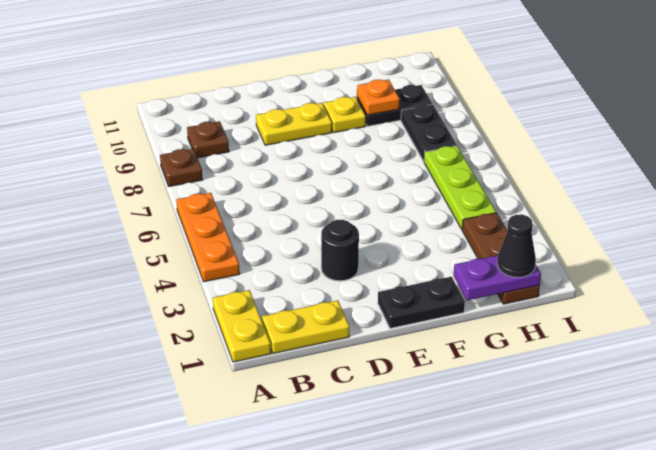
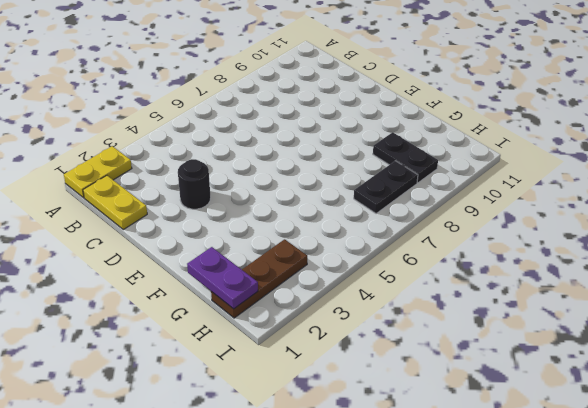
none -> orange plate A4:A6 level 1
none -> brown plate A8 level 1
none -> brown plate B9 level 1

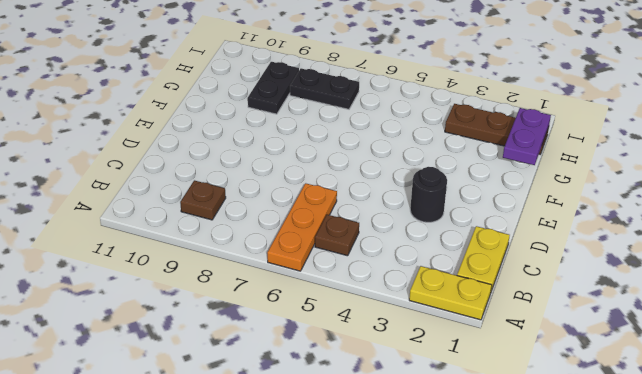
orange plate A6:C6 level 1 -> orange plate A4:A6 level 1
brown plate B5 level 1 -> brown plate A8 level 1
none -> yellow plate D9:E9 level 1
none -> black plate E1:F1 level 1
none -> yellow plate F9 level 1

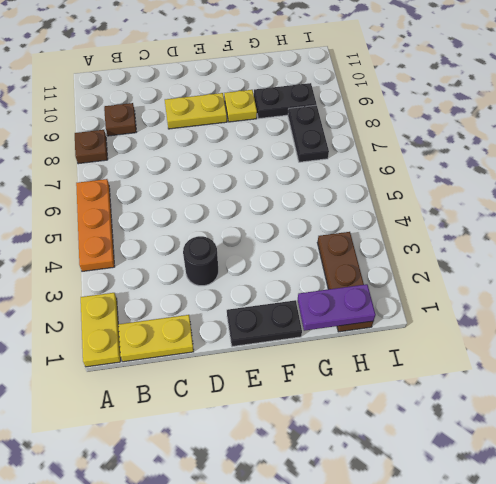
none -> lime plate H4:H6 level 1
none -> orange plate G9 level 2
none -> black cone H1 level 3

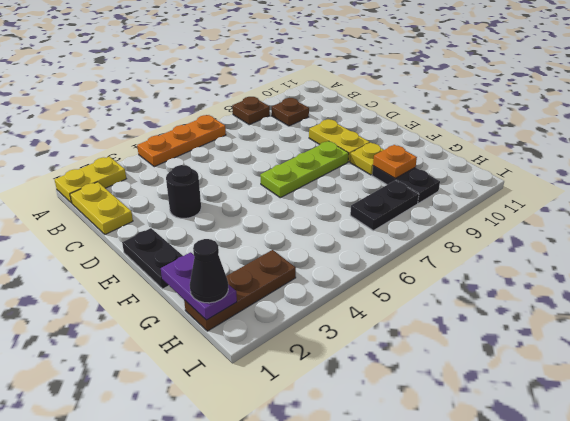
lime plate E6:E8 level 1 -> lime plate H4:H6 level 1

